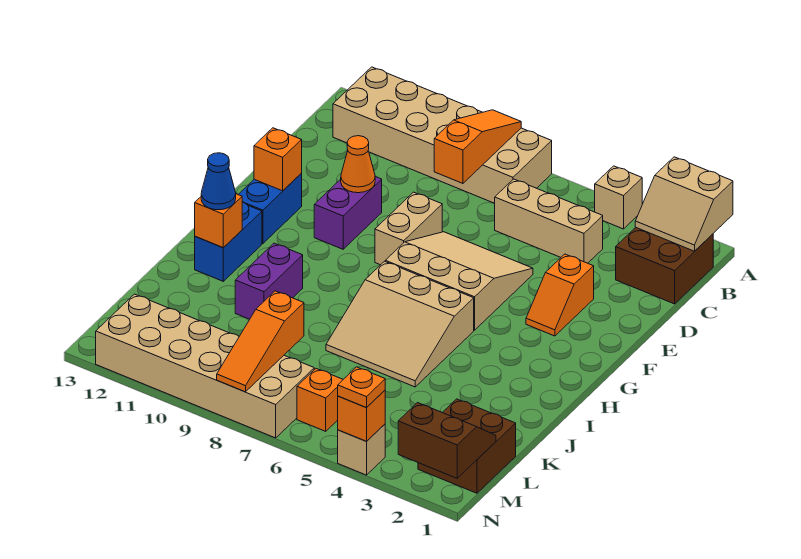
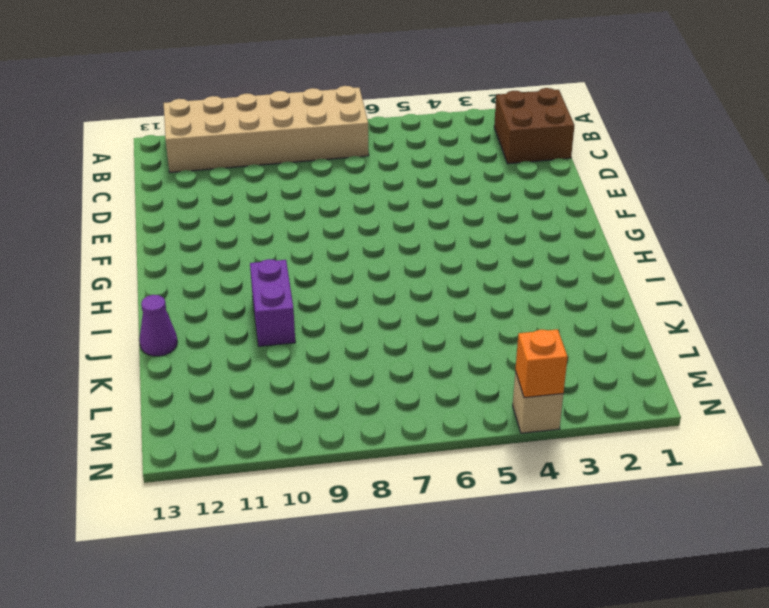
purple cone J13 level 1 -> none
none -> tan brick A4 level 1
none -> tan brick C4:C6 level 1
none -> orange slope E3:F3 level 1 top E

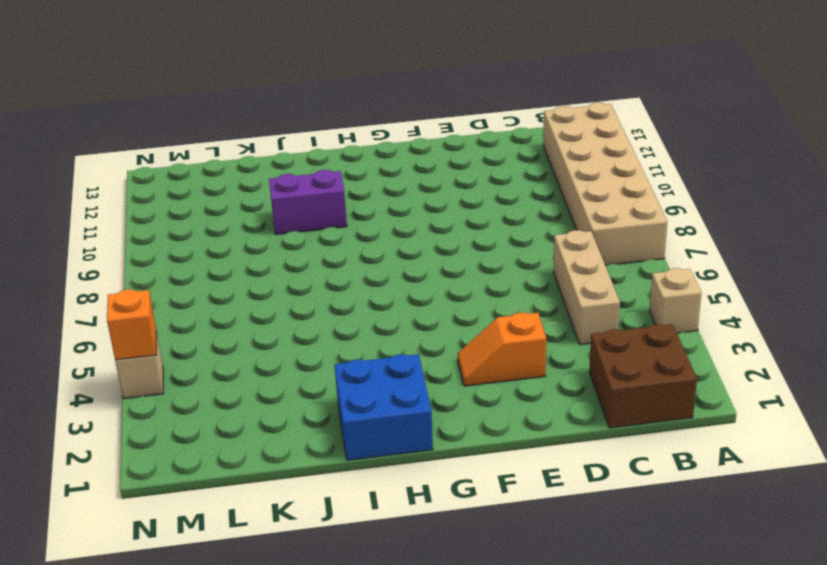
blue brick H1:I2 level 1 -> none
none -> tan slope E5:G7 level 1 top G
none -> tan brick E8:F8 level 1
none -> purple brick E10:F10 level 1

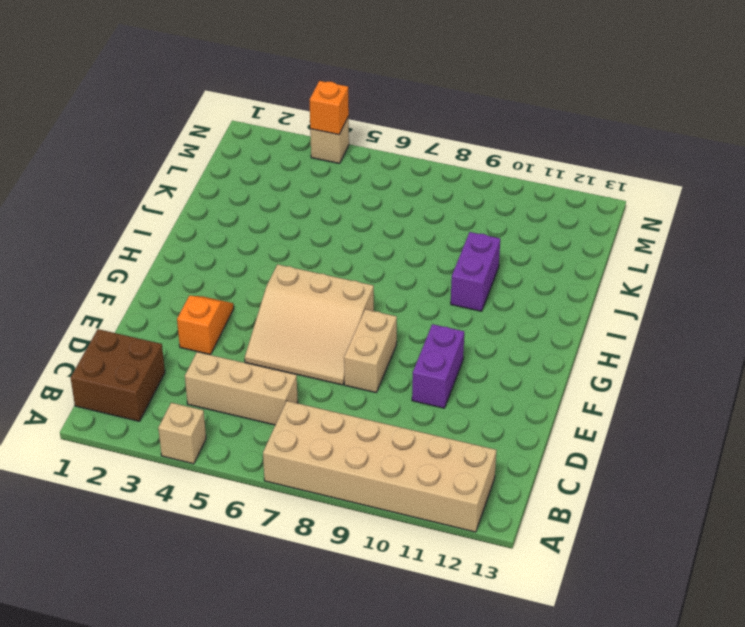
none -> blue brick F12:G12 level 1
none -> tan slope H5:J7 level 1 top H
none -> blue brick H12:I12 level 1

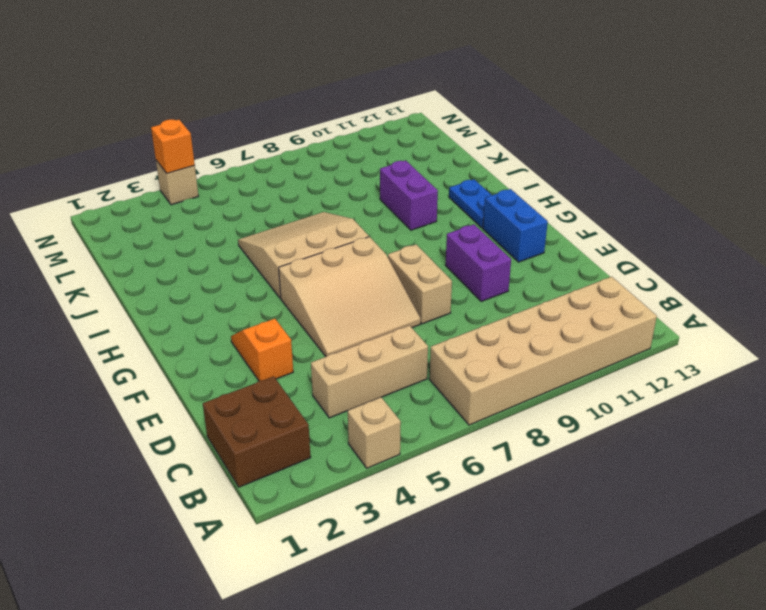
blue plate H12:I12 level 1 -> blue brick H12:I12 level 1
none -> brown brick L1:M2 level 1
none -> orange brick M6 level 1
none -> tan brick M7:N12 level 1

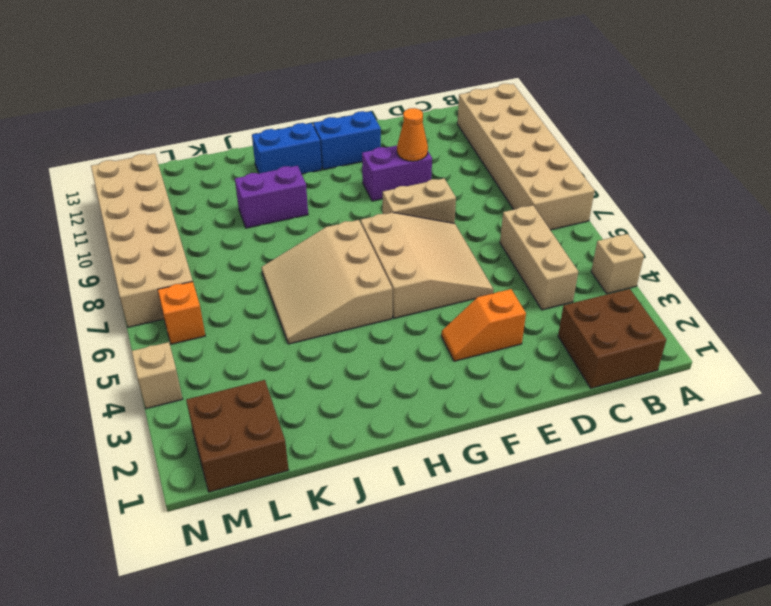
none -> tan slope A1:B2 level 2 top A
none -> orange slope A8:C8 level 2 top C
none -> orange brick F12 level 2

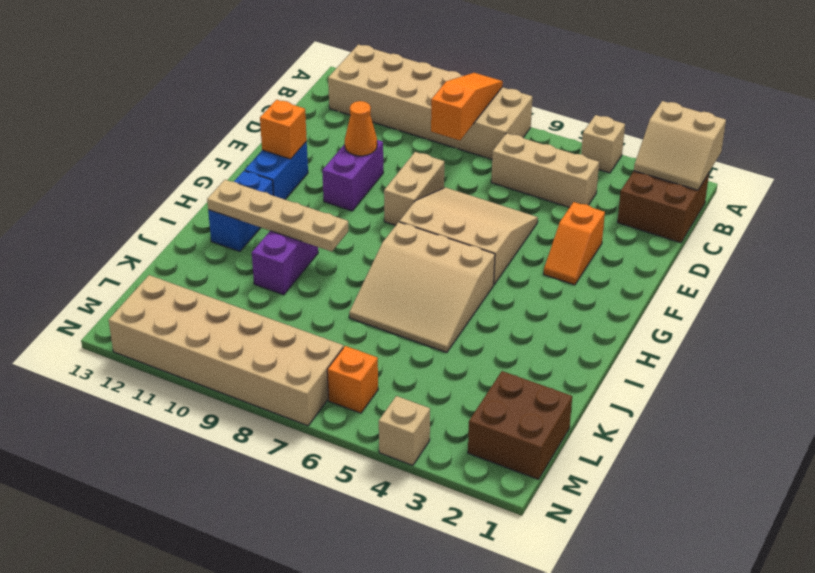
tan plate I9:I12 level 2 -> orange brick I12 level 2
none -> orange slope L8:N8 level 2 top L
none -> brown slope M1:N2 level 2 top N
none -> orange brick N4 level 2

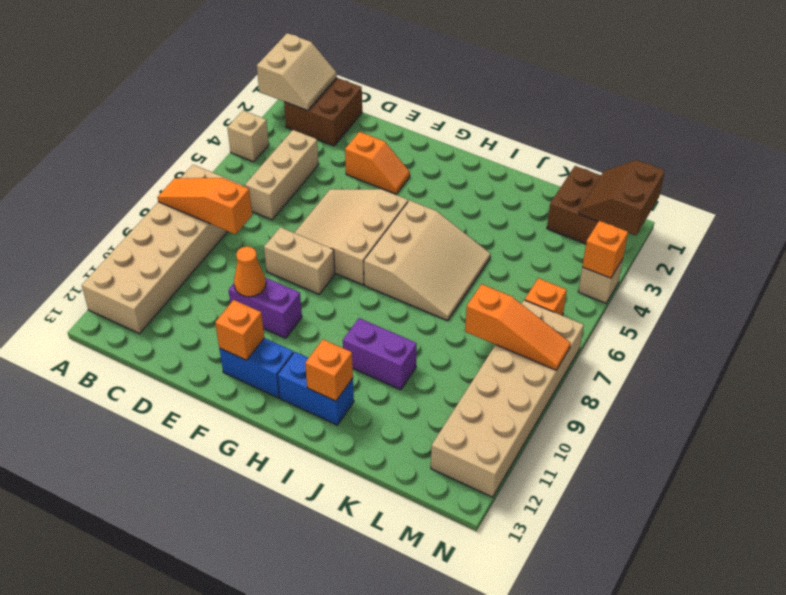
none -> blue cone I12 level 3
none -> orange plate N4 level 3

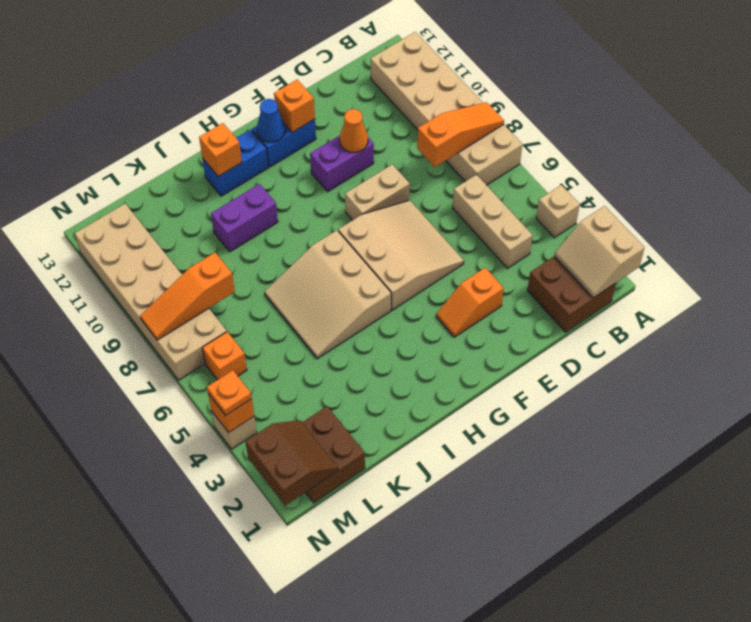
blue cone G12 level 2 -> blue cone I12 level 3

